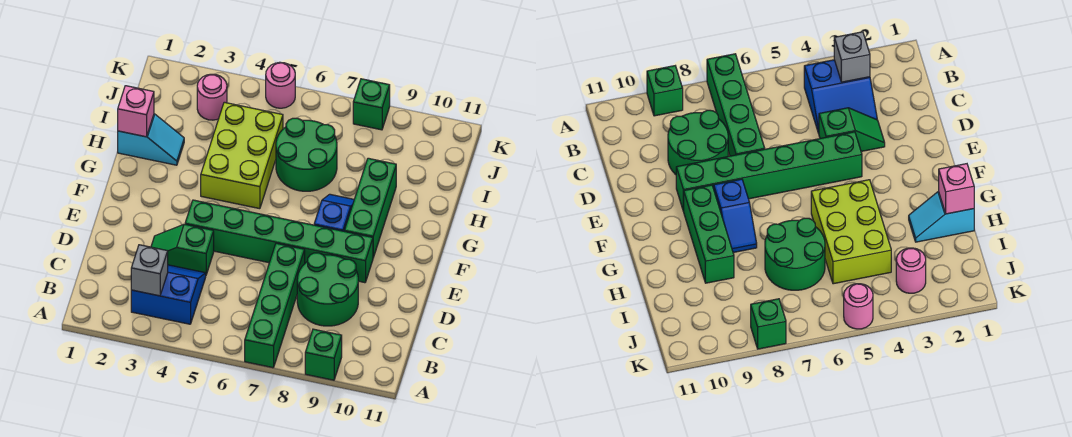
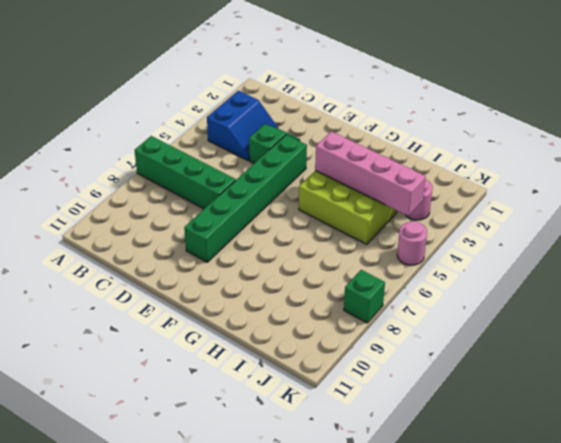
pink brick G4:J4 level 2 -> none
none -> green brick A9 level 1
none -> green round brick C8:D9 level 1
none -> blue slope F8:G8 level 1 top F

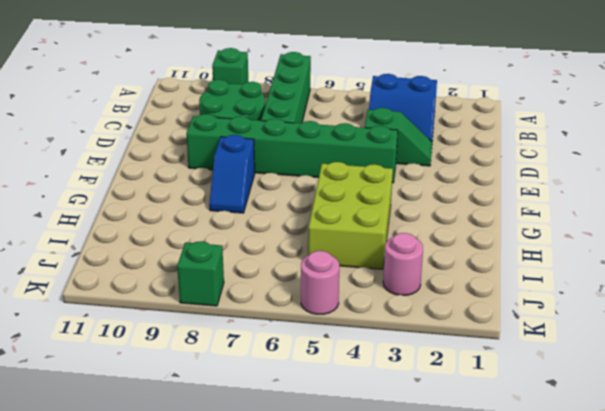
none -> green brick F9:H9 level 1
none -> cyan slope H1:H2 level 1 top 1
none -> green round brick H6:I7 level 1

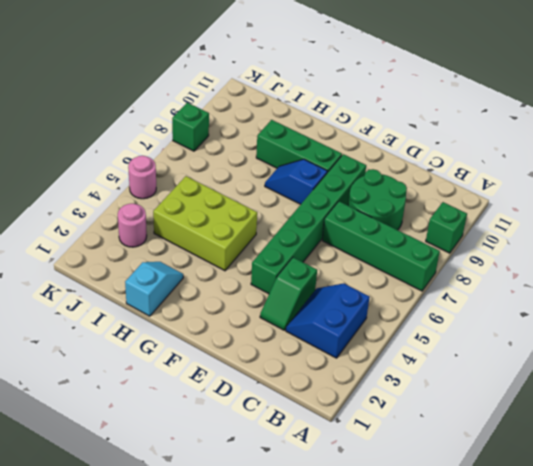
none -> green round brick H6:I7 level 1
none -> grey brick B3 level 2
none -> pink brick H1 level 2

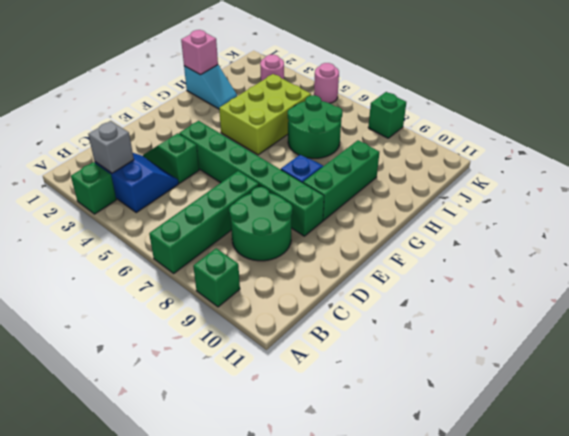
green brick A3 level 1 -> none

